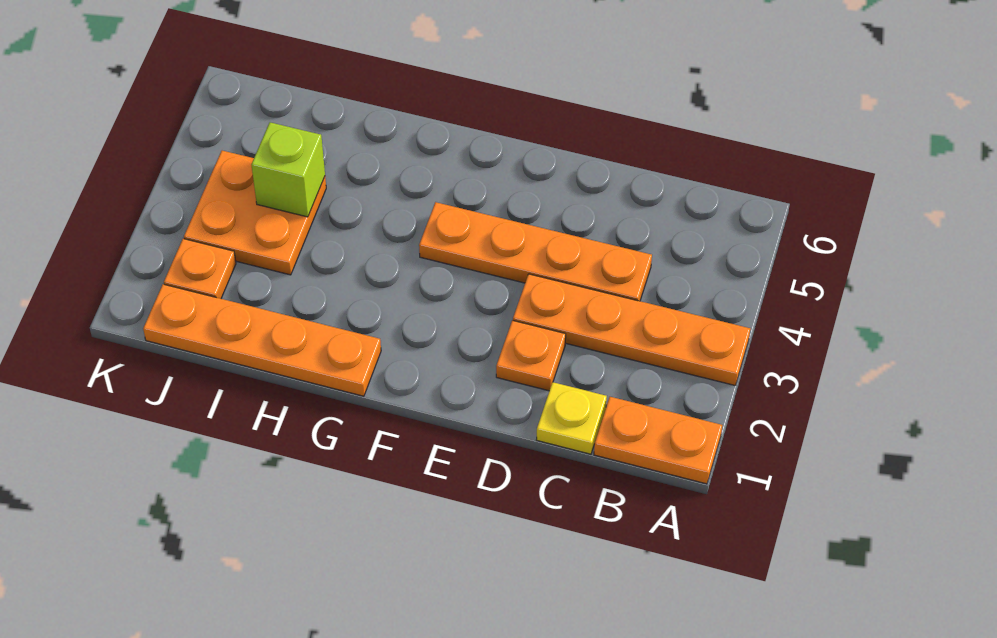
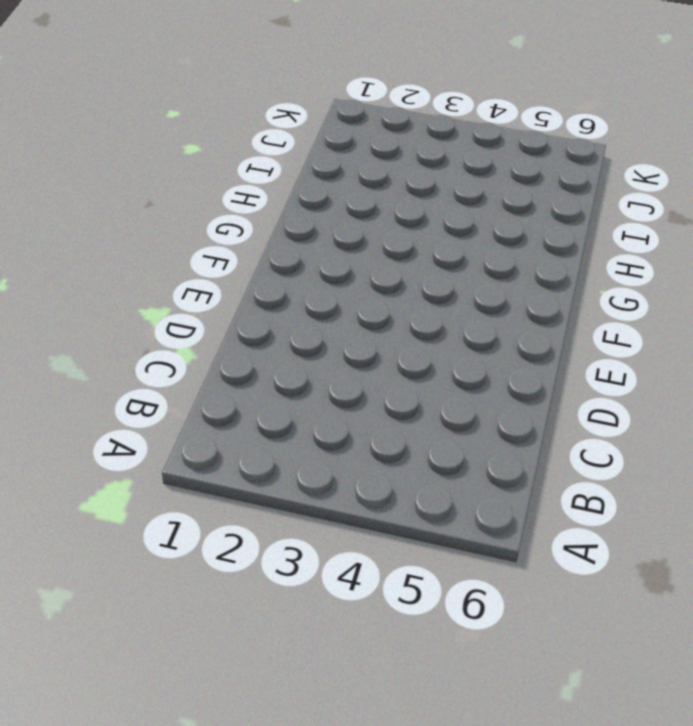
none -> orange plate A1:B1 level 1
none -> orange plate A3:D3 level 1

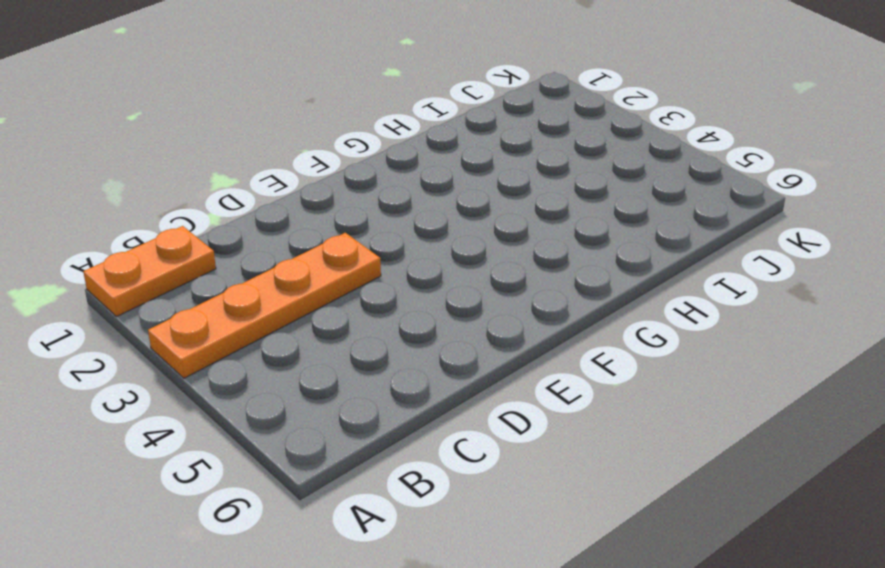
none -> yellow plate C1 level 1
none -> orange plate C4:F4 level 1

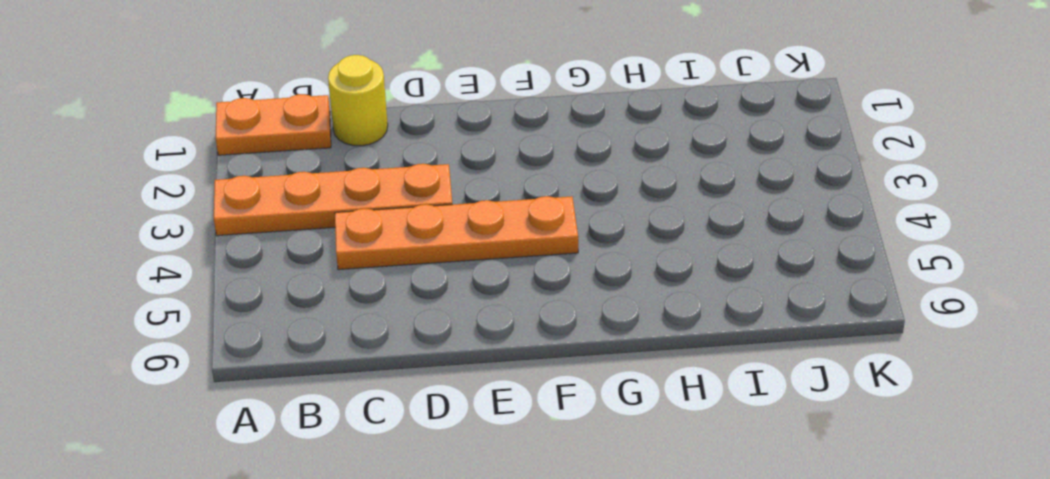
yellow round brick C1 level 1 -> yellow plate C1 level 1
none -> orange plate D2 level 1
none -> orange plate G1:J1 level 1

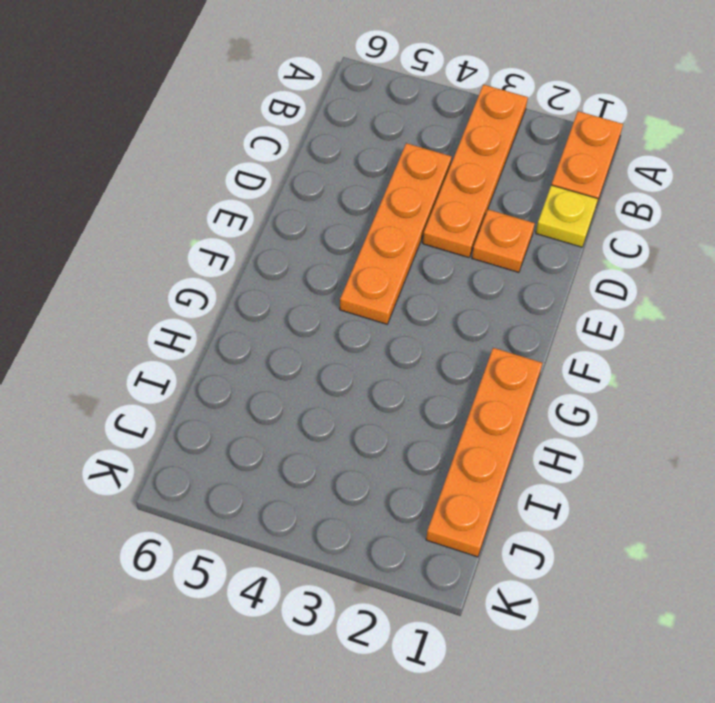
none -> orange plate I3:J4 level 1
none -> orange plate J2 level 1

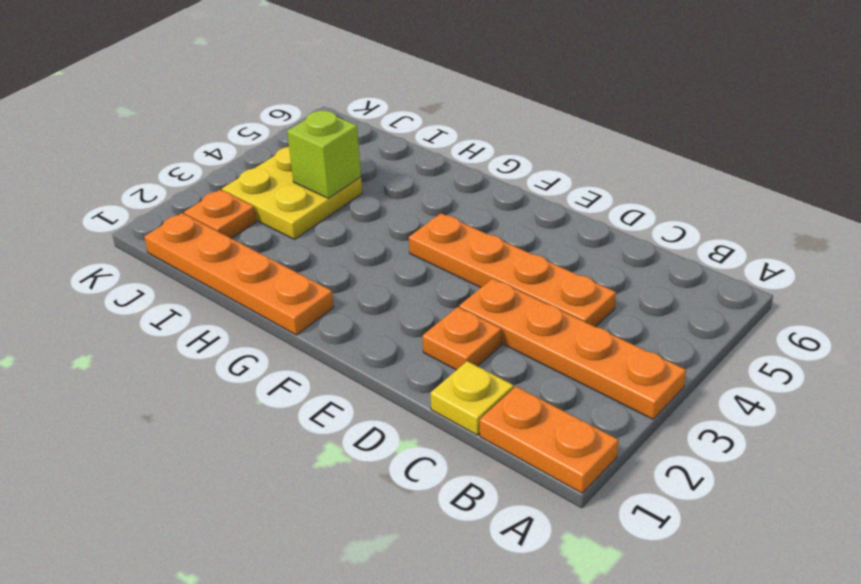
yellow plate I3:J4 level 1 -> orange plate I3:J4 level 1

